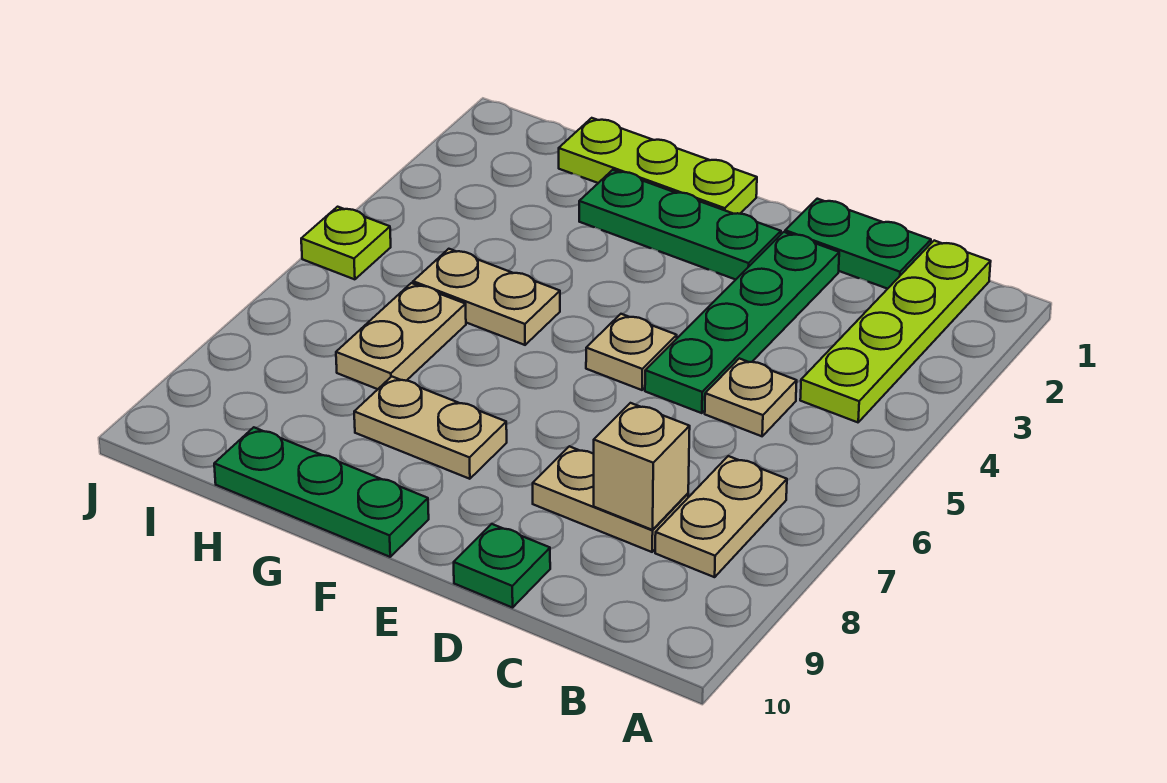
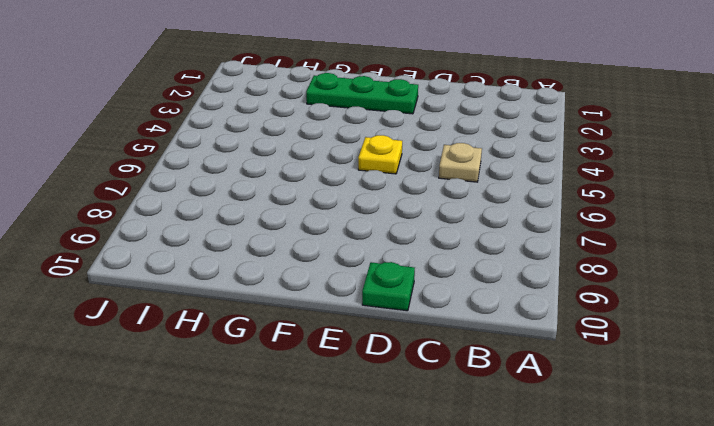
yellow plate E5 level 1 -> tan plate E5 level 1
none -> lime plate B1:B4 level 1
none -> tan plate B7:B8 level 1
none -> green plate C1:D1 level 1

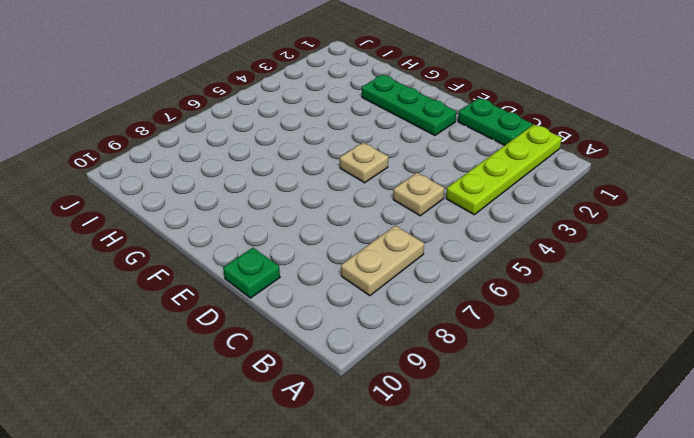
none -> tan plate C8:D8 level 1
none -> green plate D2:D5 level 1
none -> lime plate F1:H1 level 1

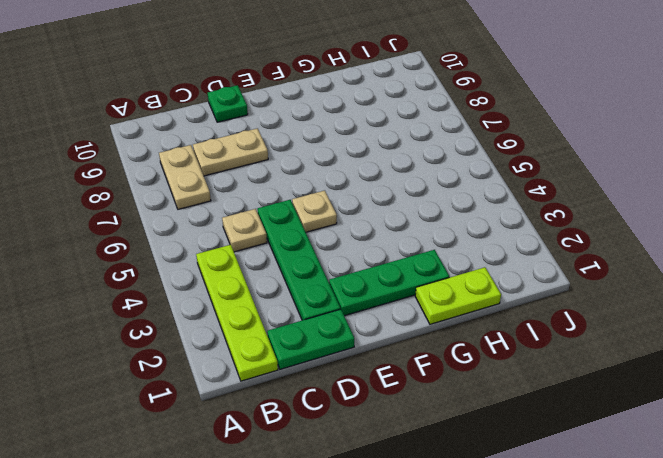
lime plate G1:H1 level 1 -> lime plate F1:H1 level 1
none -> tan plate F8:G8 level 1
none -> green plate F10:H10 level 1
none -> tan plate G5:H5 level 1

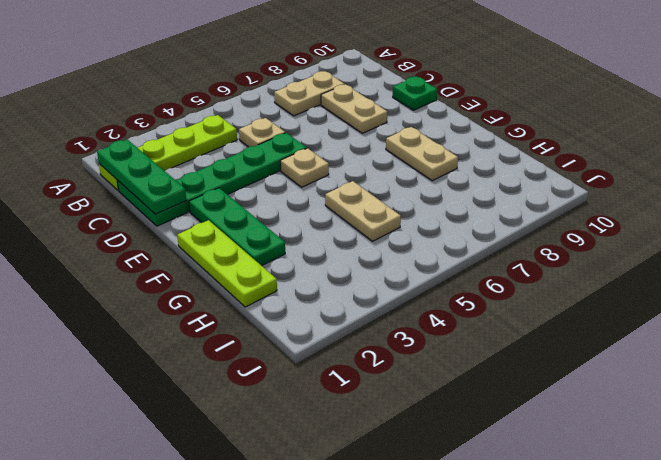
green plate B1:D1 level 2 -> green plate F10:H10 level 1
none -> tan plate H6:H7 level 1
none -> lime plate J5 level 1
none -> tan brick C8 level 2

